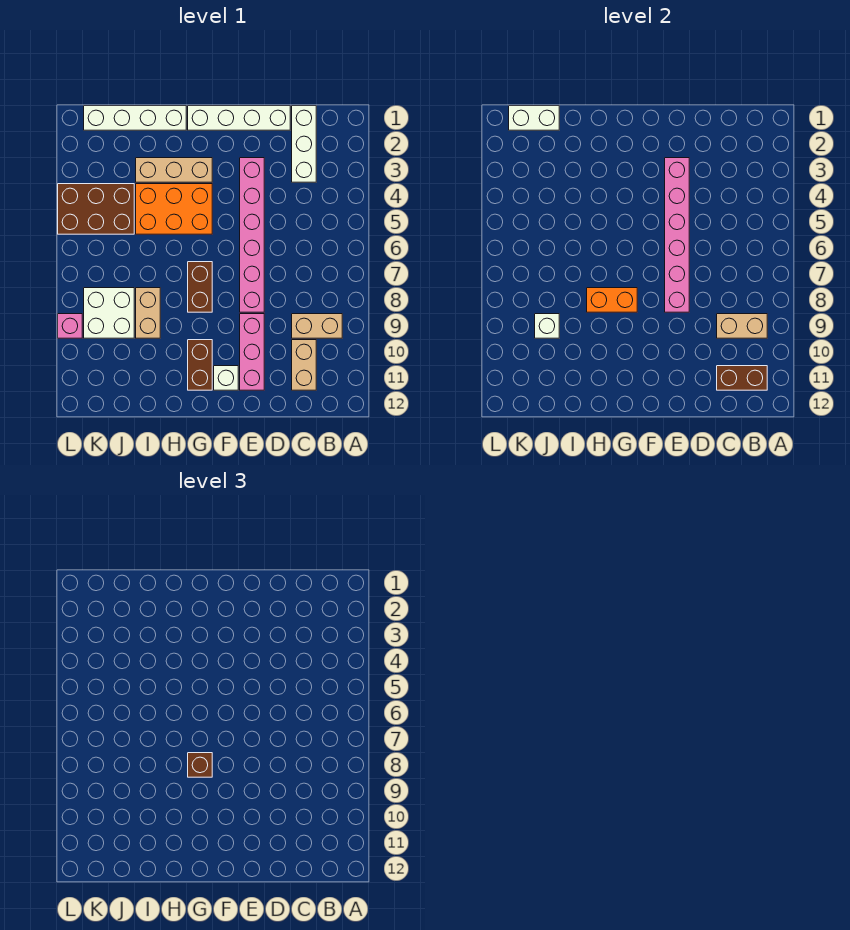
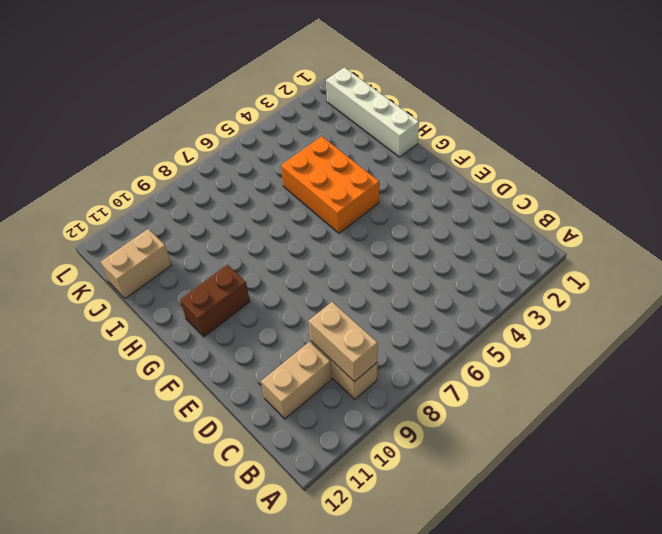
tan brick J11:J12 level 1 -> tan brick I8:I9 level 1
none -> white brick C1:C3 level 1
none -> white brick D1:G1 level 1
none -> pink brick E3:E8 level 1

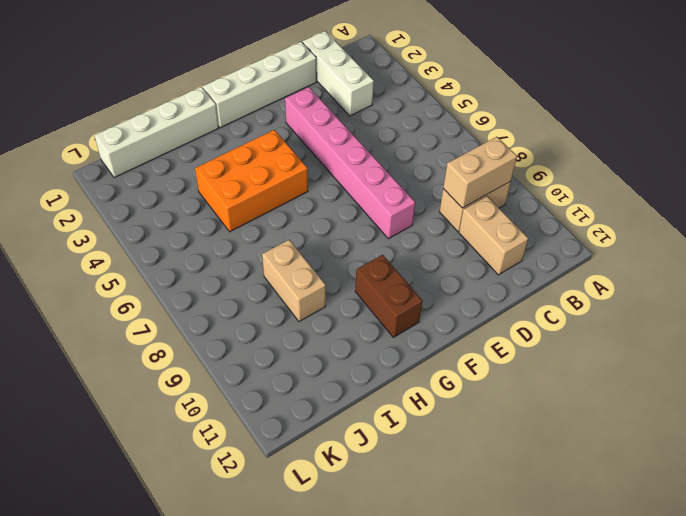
none -> pink brick E9:E11 level 1
none -> white brick F11 level 1
none -> tan brick G3:I3 level 1

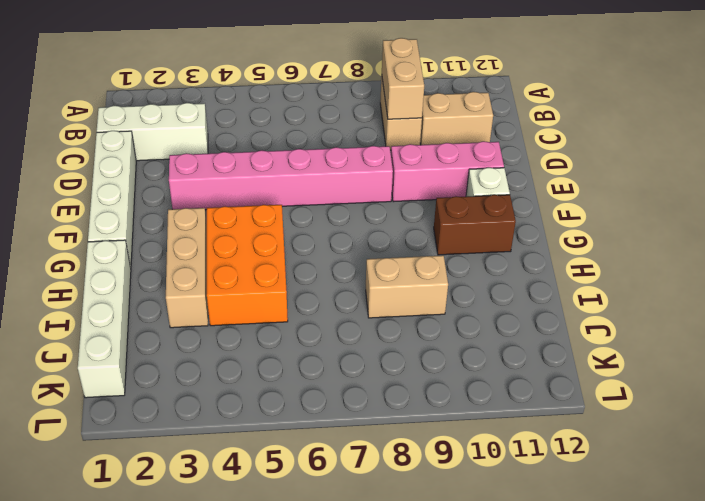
none -> brown brick G7:G8 level 1
none -> brown brick J4:L5 level 1
none -> white brick J8:K9 level 1

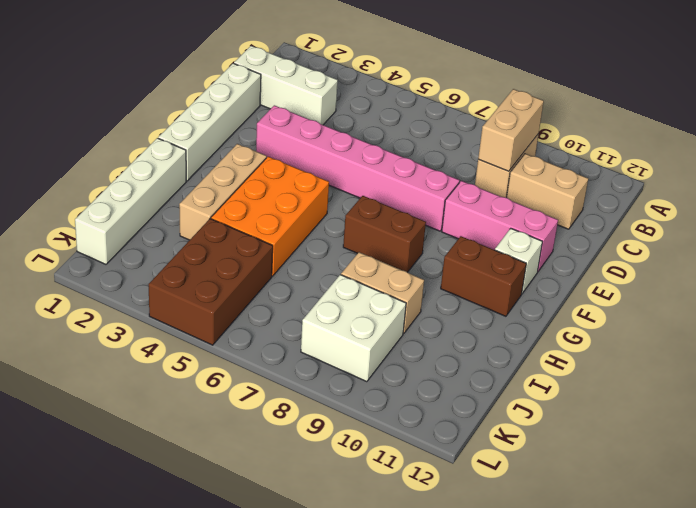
none -> pink brick L9 level 1
none -> brown brick B11:C11 level 2
none -> pink brick E3:E8 level 2

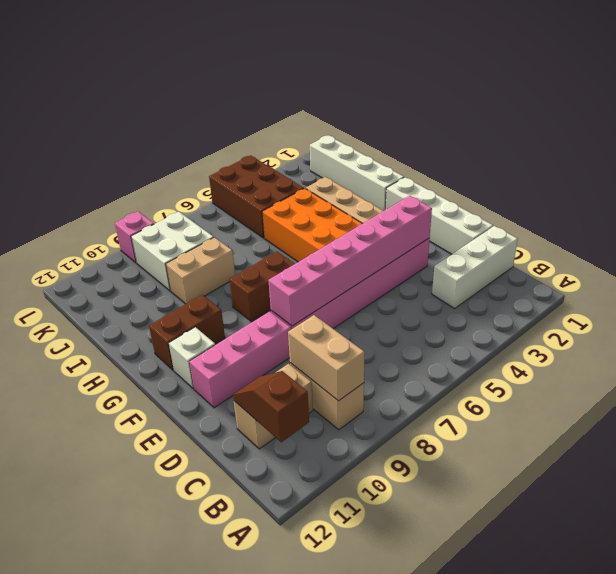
brown slope B11:C11 level 2 top B -> brown brick B11:C11 level 2
none -> orange brick G8:H8 level 2
none -> white brick J1:K1 level 2
none -> white brick J9 level 2

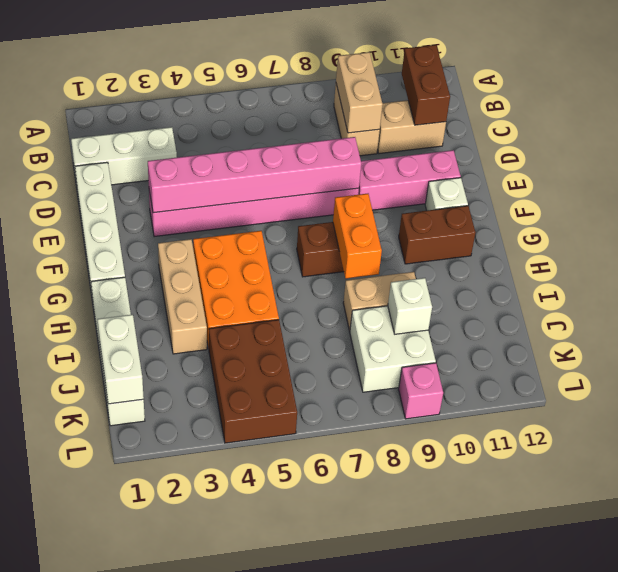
none -> brown brick G8 level 3

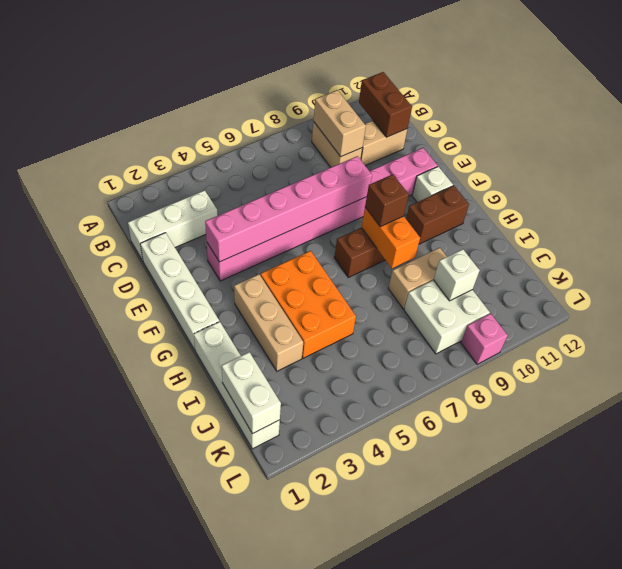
none -> brown brick J4:L5 level 1

